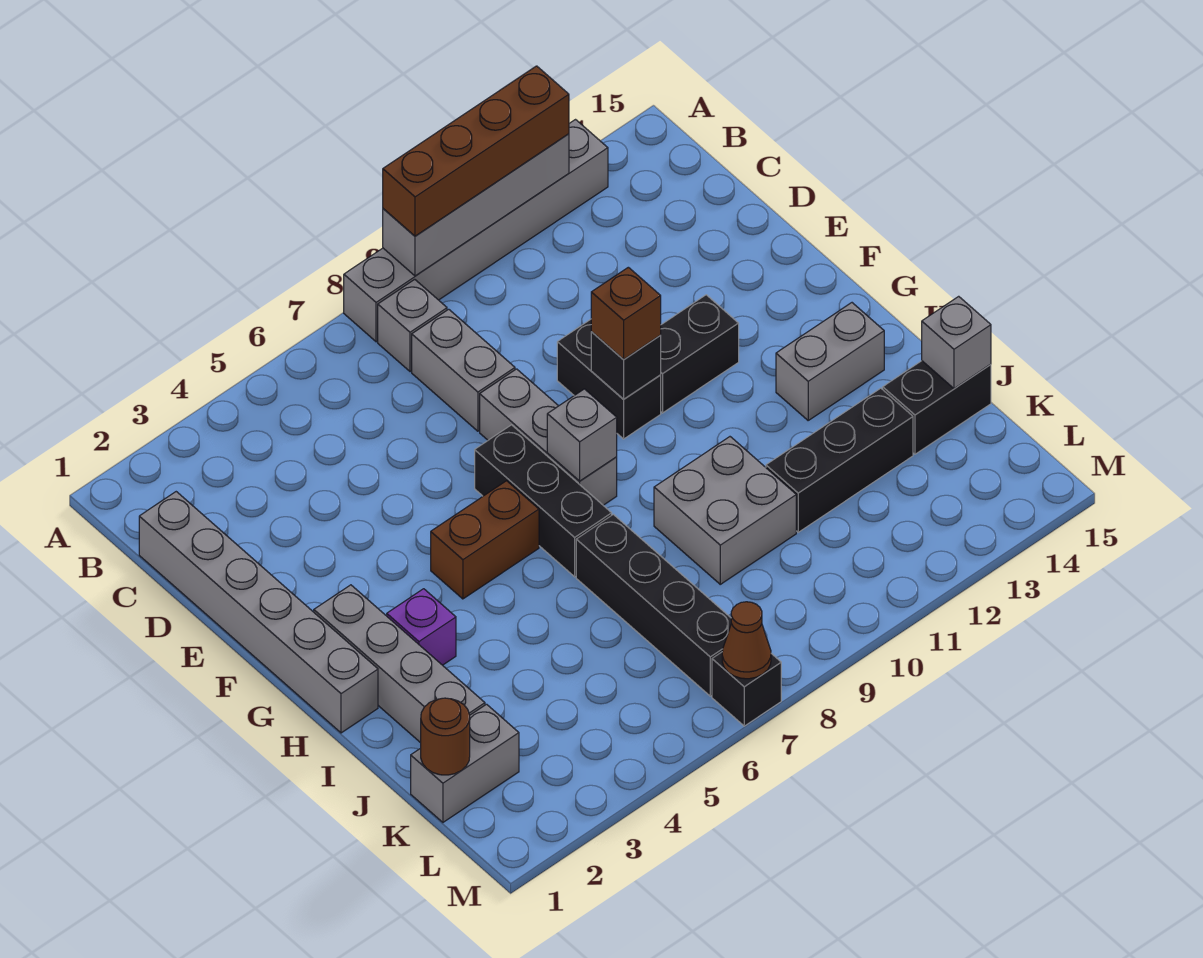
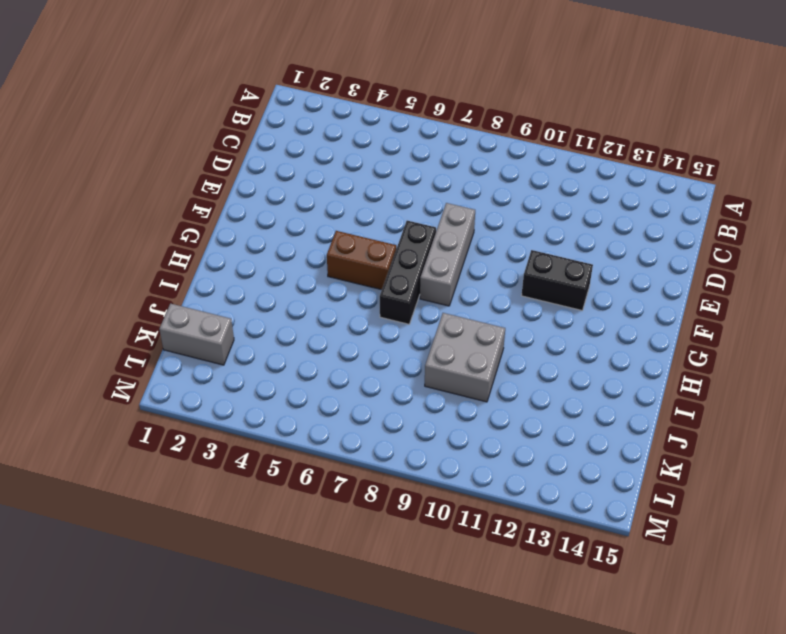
none -> grey brick A8:A13 level 1
none -> grey brick B8 level 1
none -> grey brick C1:H1 level 1

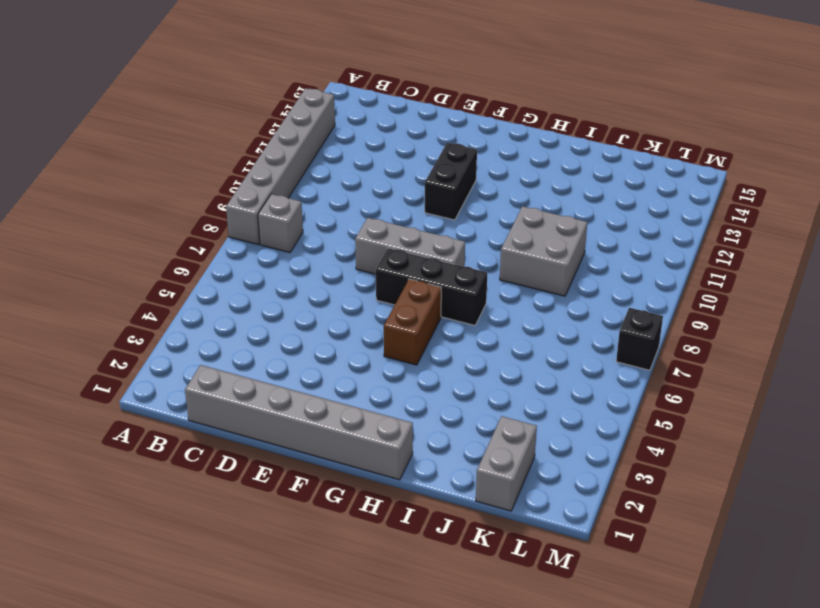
none -> grey brick C8:D8 level 1
none -> black brick E10:F10 level 1
none -> grey brick G2:J2 level 1

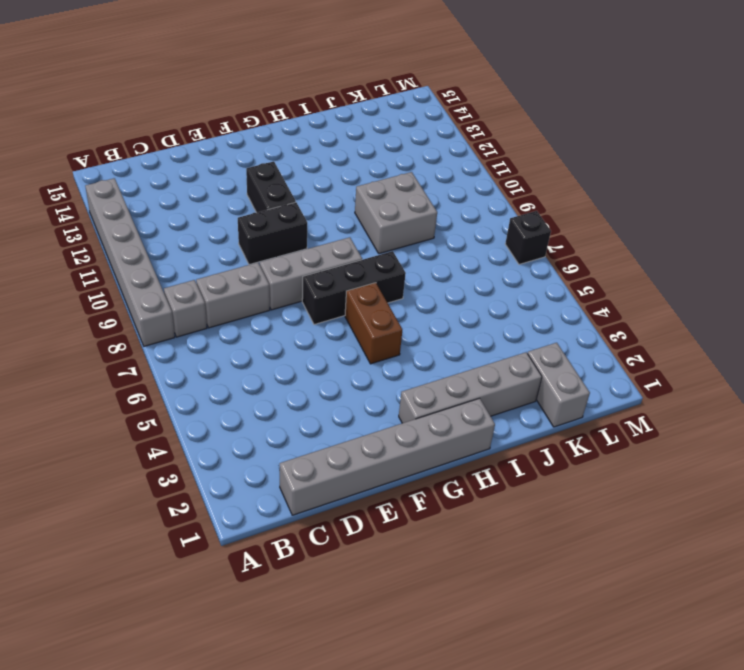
none -> purple brick H3 level 1
none -> grey brick H13:H14 level 1
none -> black brick I7:L7 level 1

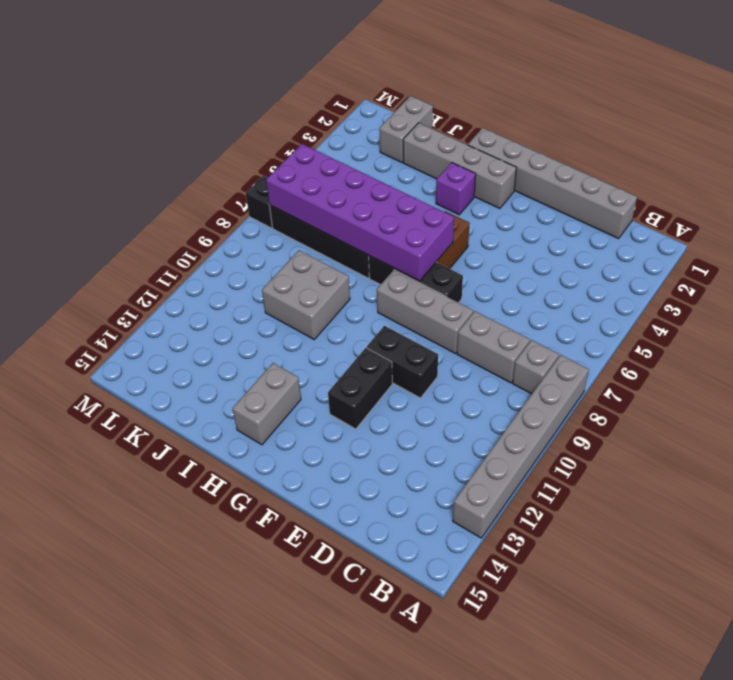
purple brick G6:L7 level 2 -> none
none -> black brick J11:J13 level 1
none -> black brick J14:J15 level 1
none -> grey brick A9:A12 level 2

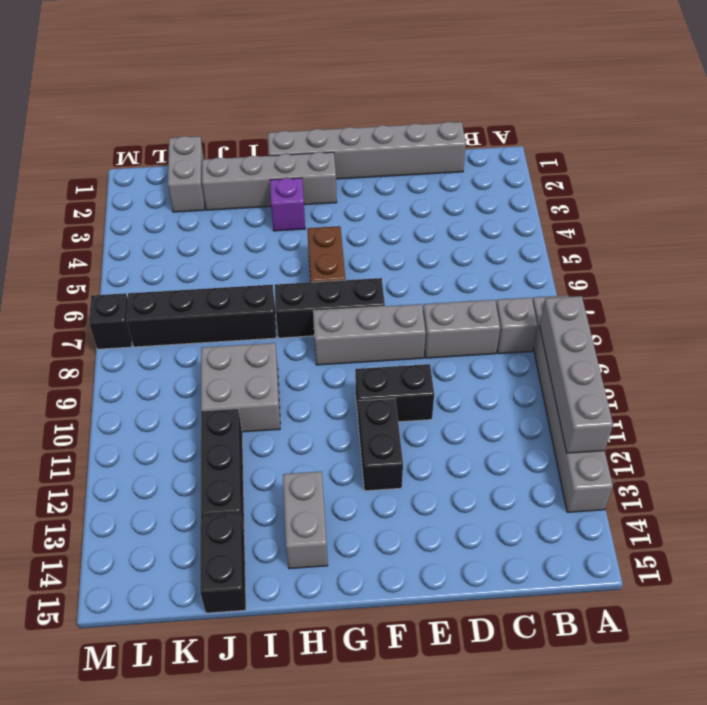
none -> black brick F10 level 2
none -> grey brick G8 level 2
none -> grey brick J15 level 2

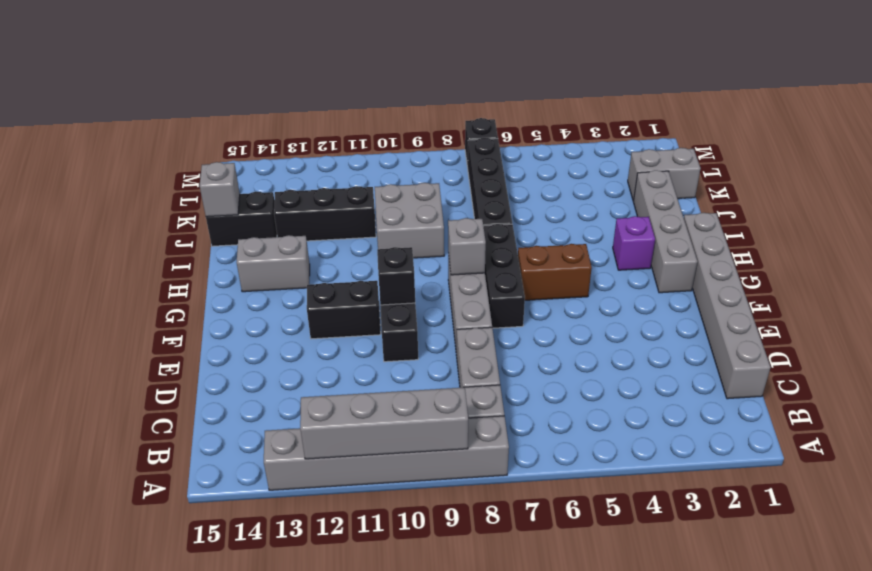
none -> brown round brick K1 level 2
none -> brown cone M7 level 2
none -> brown brick A9:A12 level 3

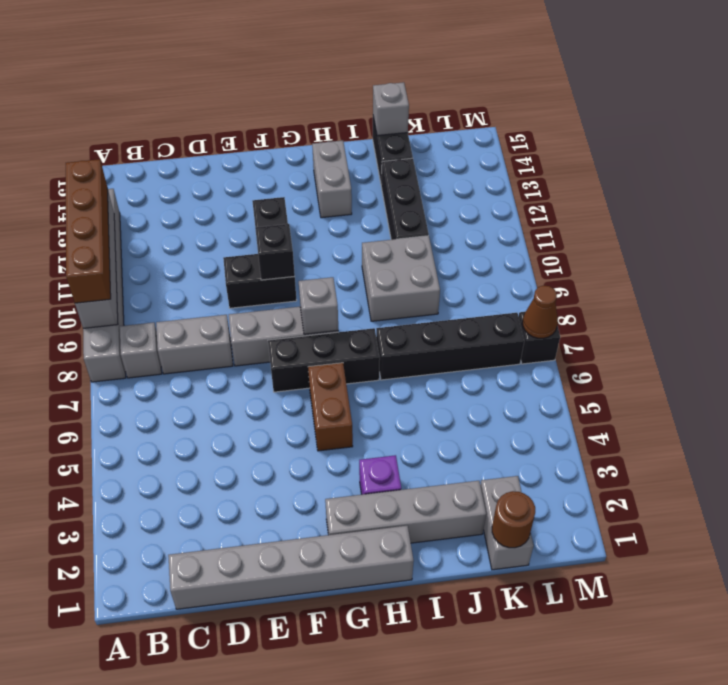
none -> brown brick F10 level 3

